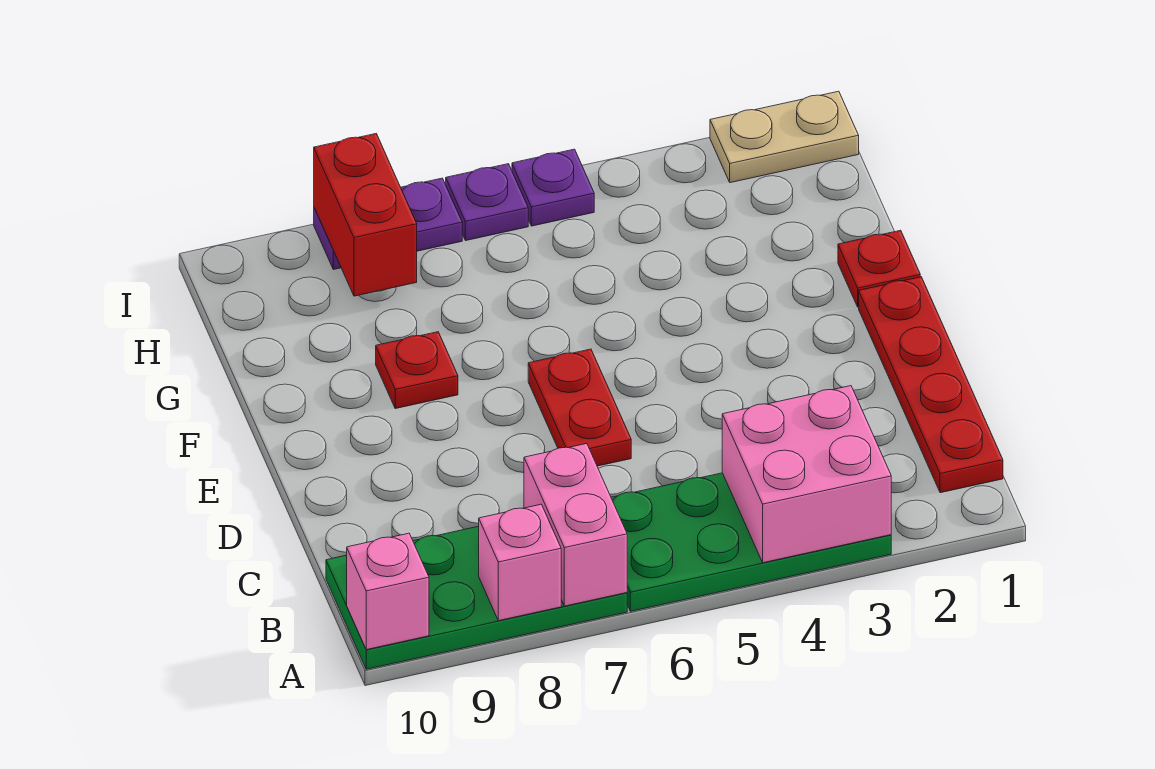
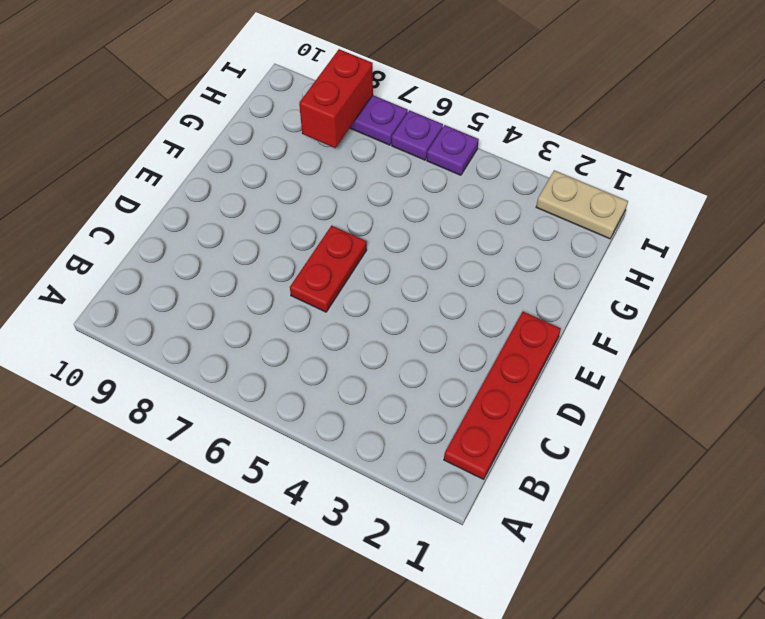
none -> green plate A3:B6 level 1
none -> green plate A7:B10 level 1
none -> red plate F1 level 1

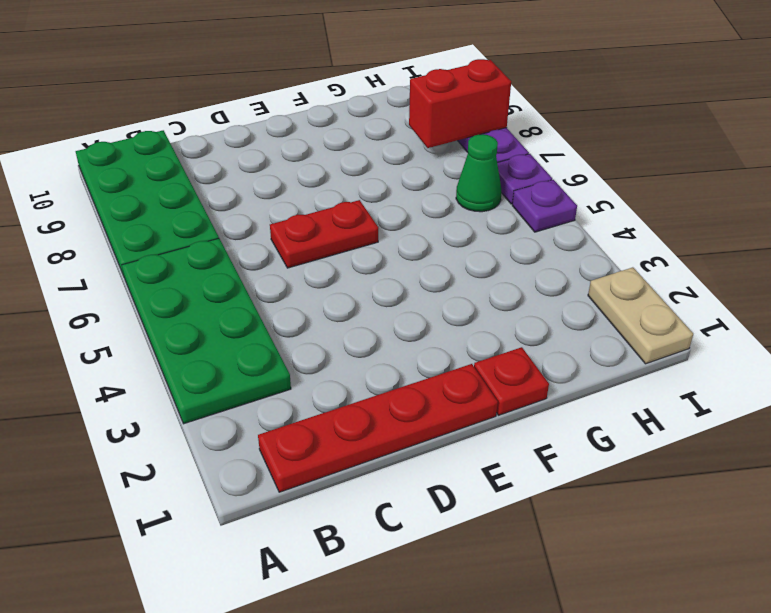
green cone H6 level 1 -> none
none -> red plate F8 level 1
none -> pink brick A3:B4 level 2
none -> pink brick A7:B7 level 2

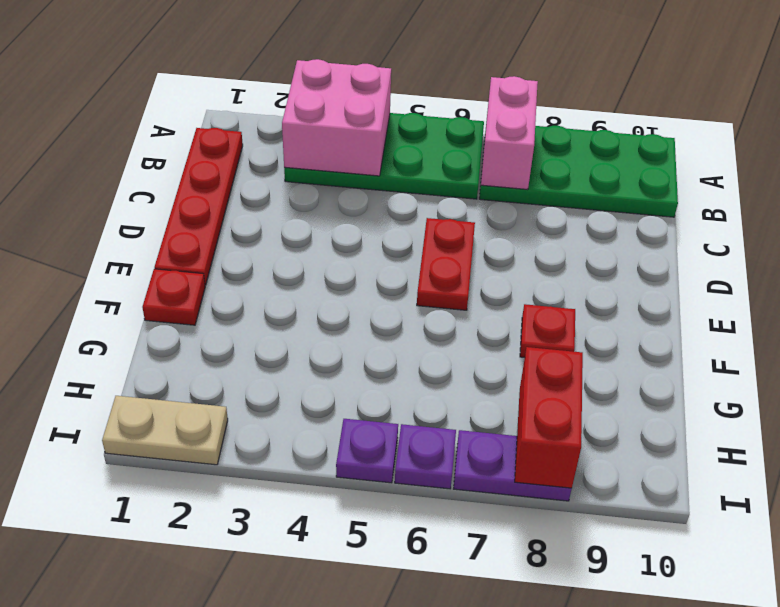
none -> pink brick A8 level 2
none -> pink brick A10 level 2

